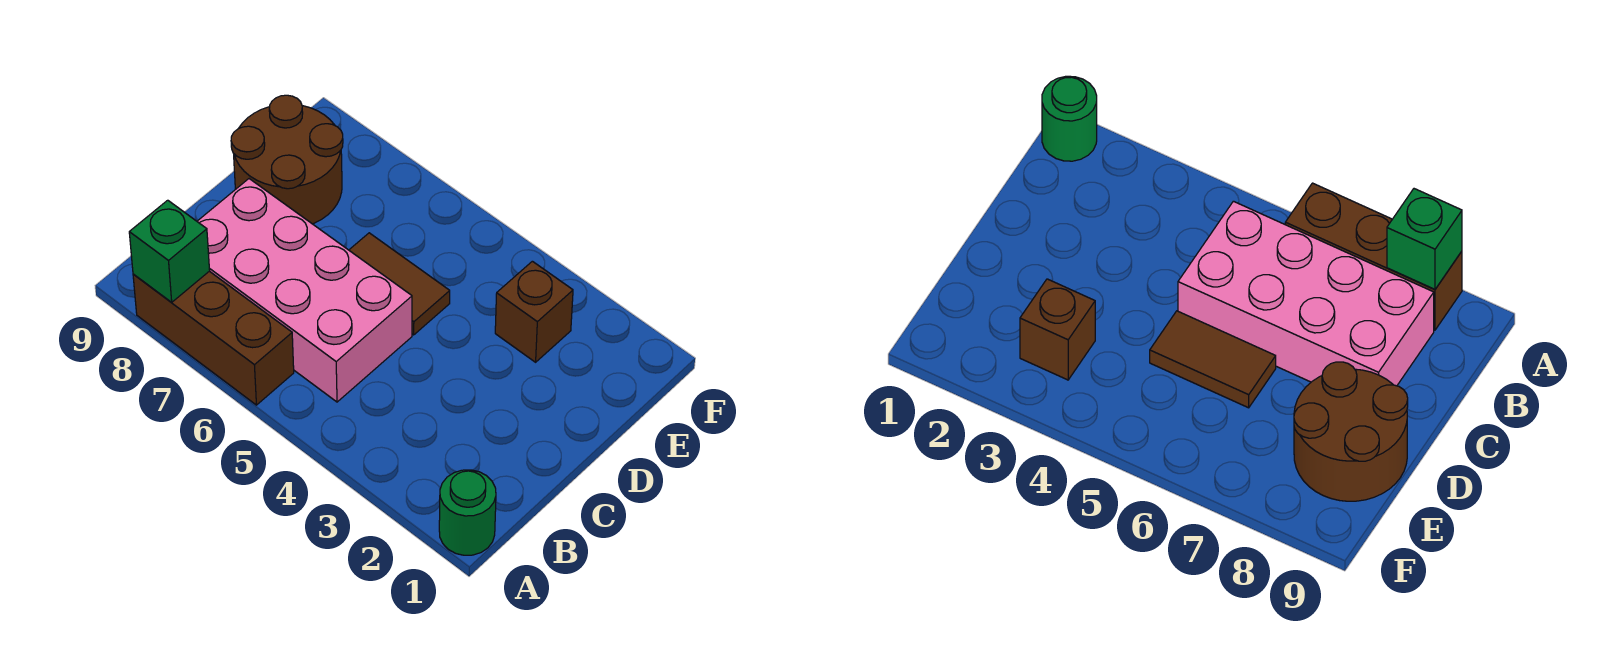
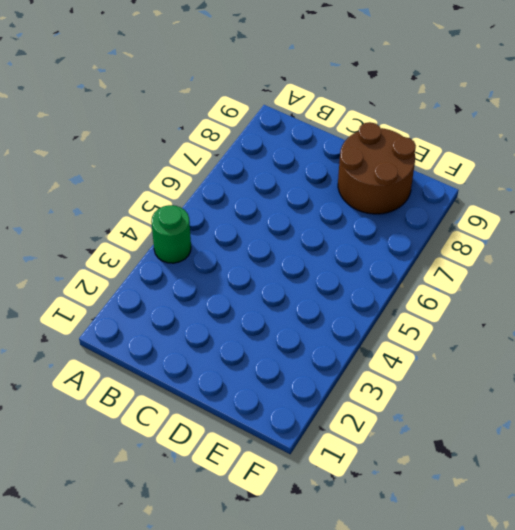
green round brick A4 level 1 -> green round brick A1 level 1
none -> brown brick A6:A8 level 1
none -> pink brick B5:C8 level 1

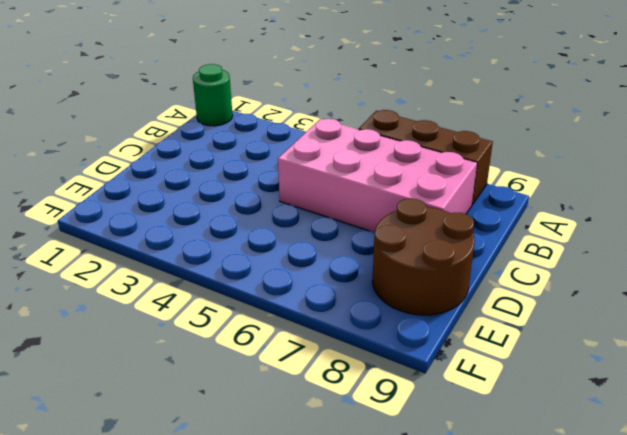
none -> brown tile D5:D6 level 1
none -> brown brick E3 level 1

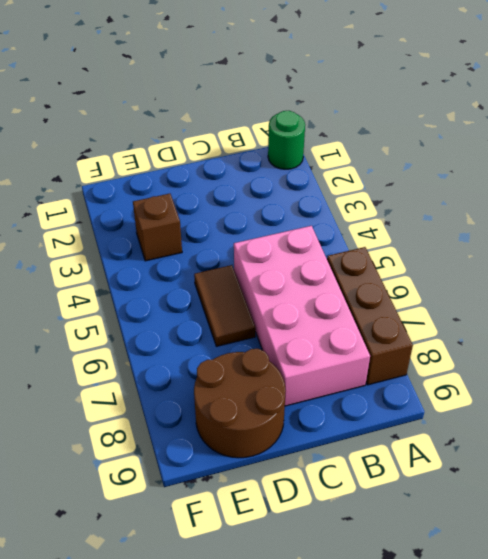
none -> green brick A8 level 2

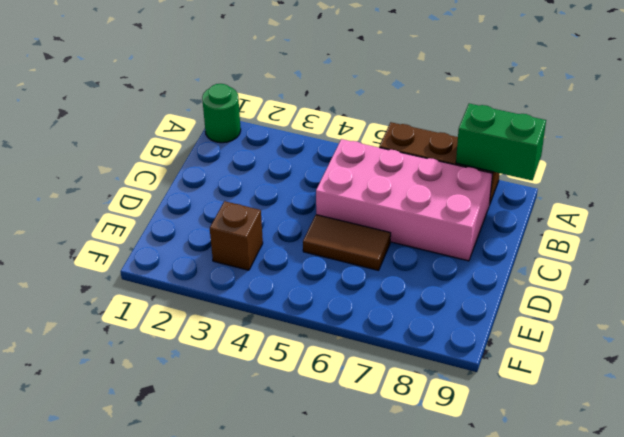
green brick A8:A9 level 2 -> green brick A8 level 2
none -> brown round brick D8:E9 level 1

